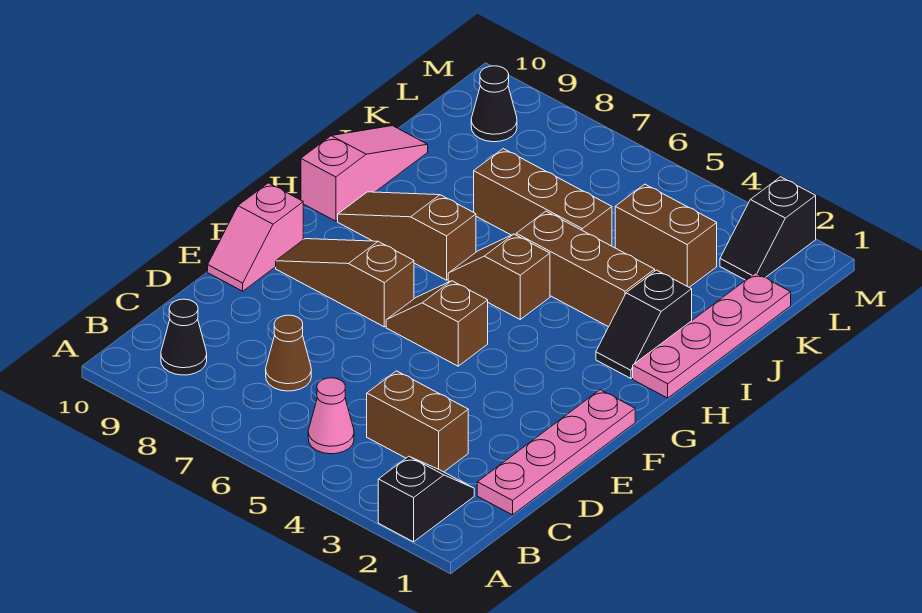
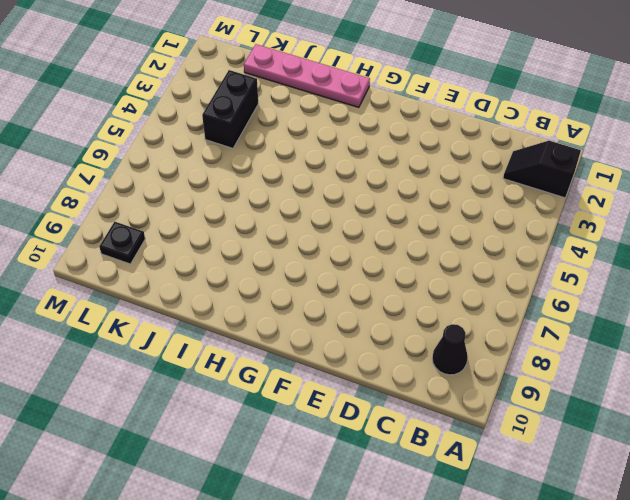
black brick K3:K4 level 1 -> brown brick K3:K4 level 1
black plate L9 level 1 -> black cone L9 level 1
none -> pink cone B5 level 1
none -> pink plate C1:F1 level 1
none -> brown brick C3:C4 level 1

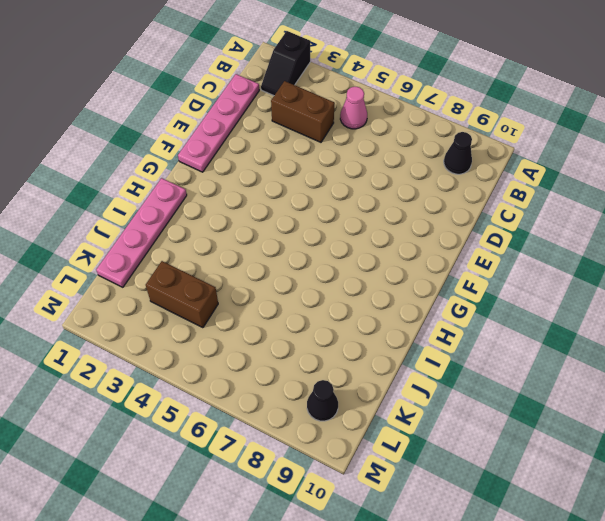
none -> brown cone C7 level 1
none -> pink slope E10:F10 level 1 top F
none -> brown slope F5:F6 level 1 top 5

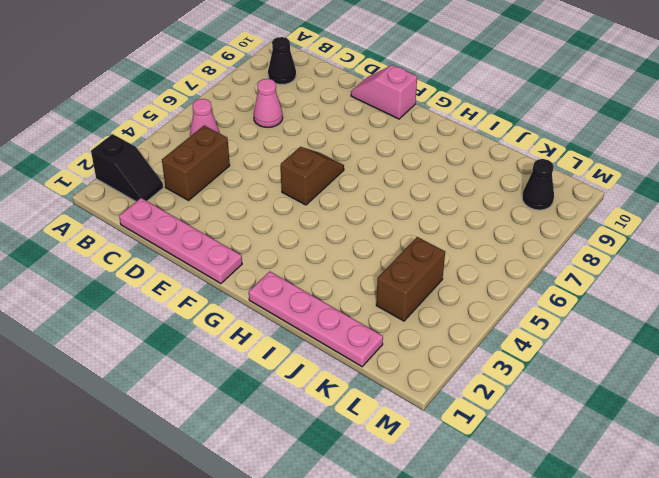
pink cone C7 level 1 -> brown cone C7 level 1
none -> brown slope F7:F9 level 1 top 7
none -> black slope H2:I2 level 1 top I
none -> brown slope H5:H6 level 1 top 5

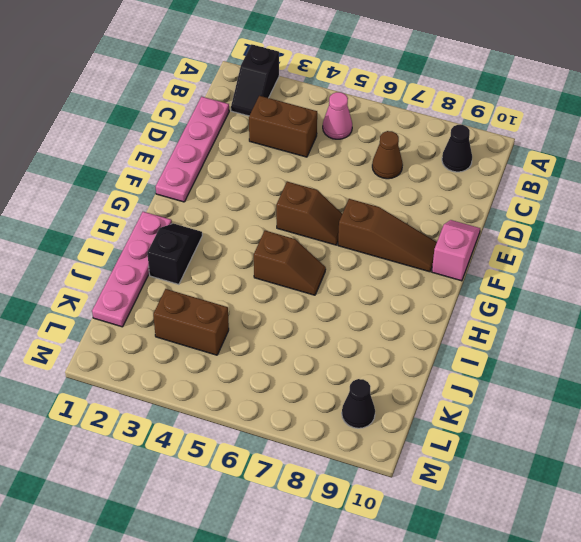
none -> brown slope H7:H9 level 1 top 7
none -> pink slope H10:J10 level 1 top H
none -> brown brick I3:I5 level 1

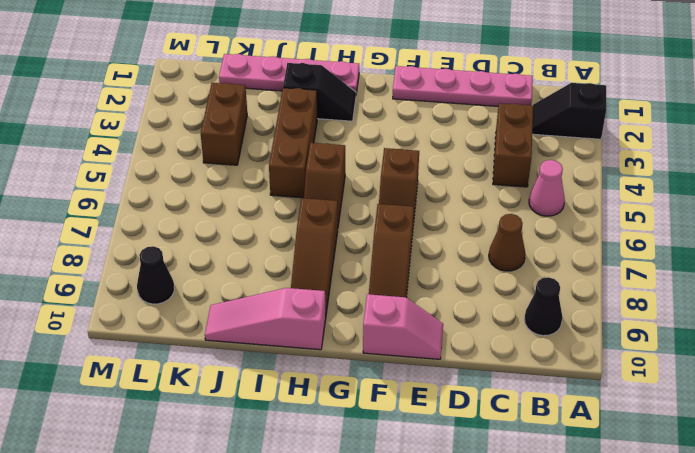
none -> brown brick J5:J7 level 1
none -> black slope L2:M2 level 1 top M

